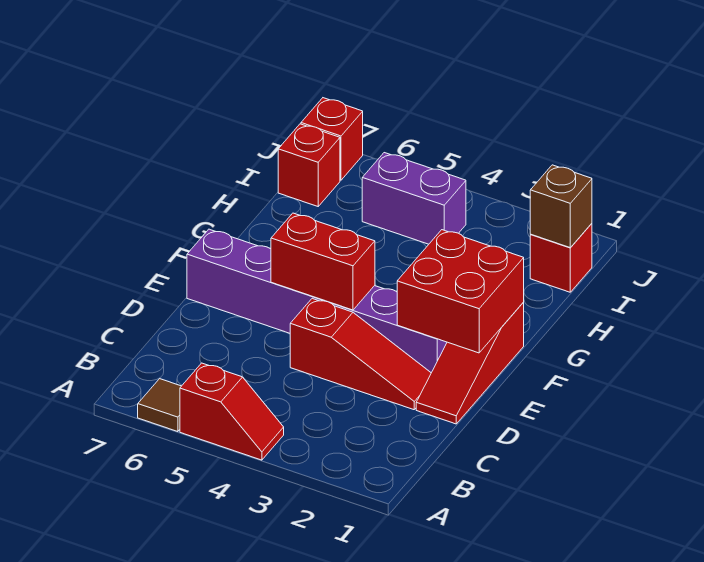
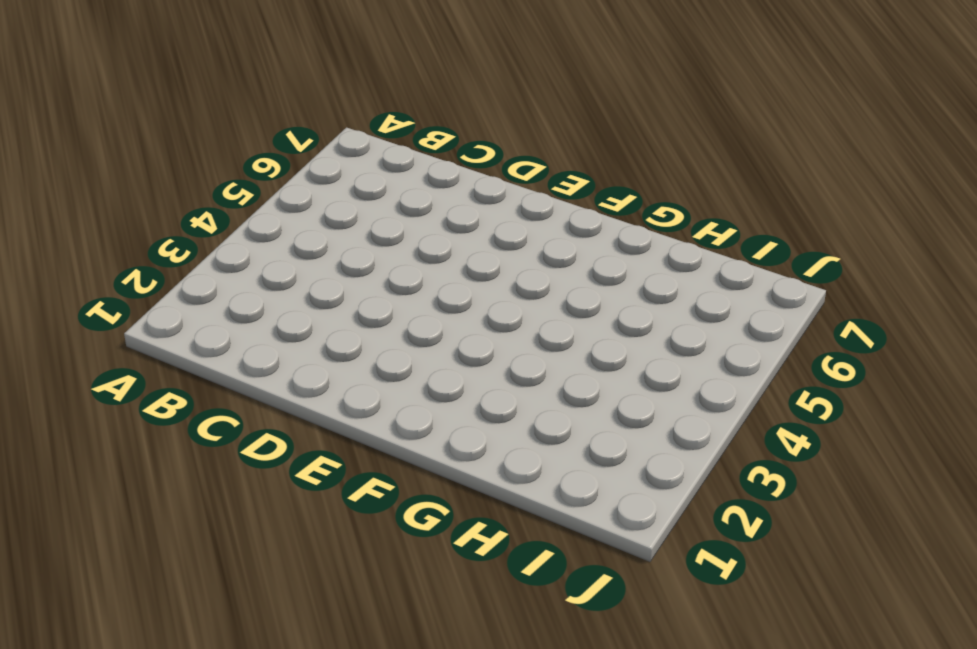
none -> red slope A4:A5 level 1 top 5
none -> brown tile A6 level 1
none -> red slope D1:F1 level 1 top F

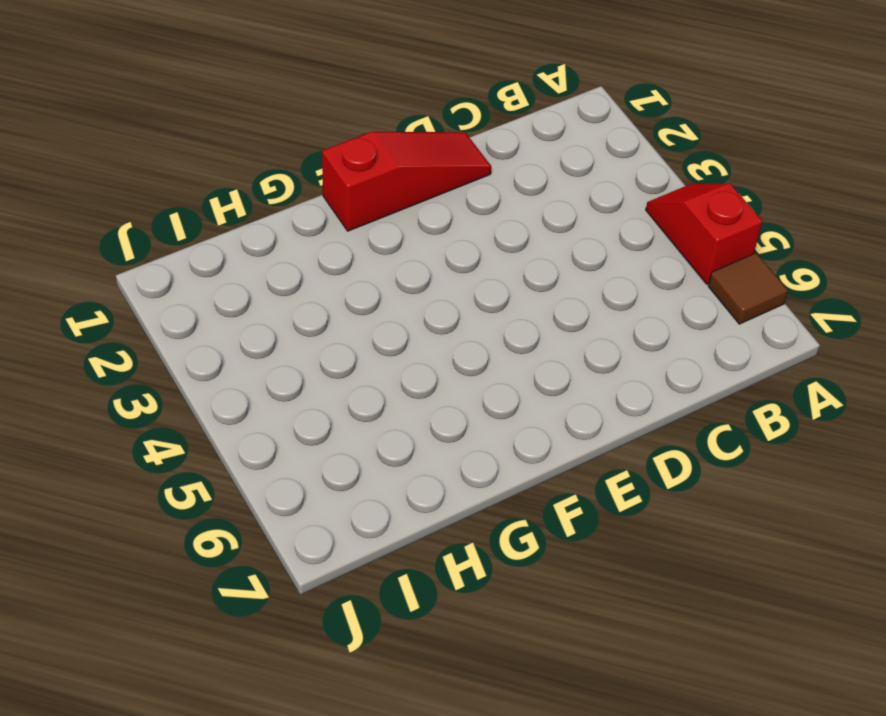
none -> red slope D2:D4 level 1 top 4
none -> purple brick E2:E7 level 1
none -> red brick I1 level 1

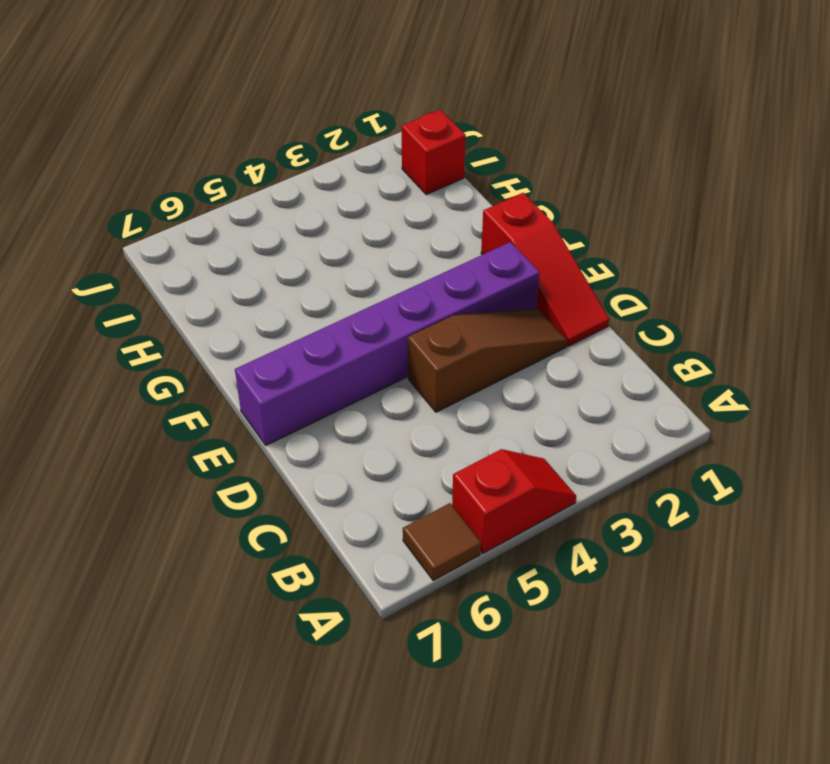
brown slope D2:D4 level 1 top 4 -> red slope D2:D4 level 1 top 4
none -> purple brick I4:I5 level 1
none -> red brick I7 level 1
none -> red brick J7 level 1

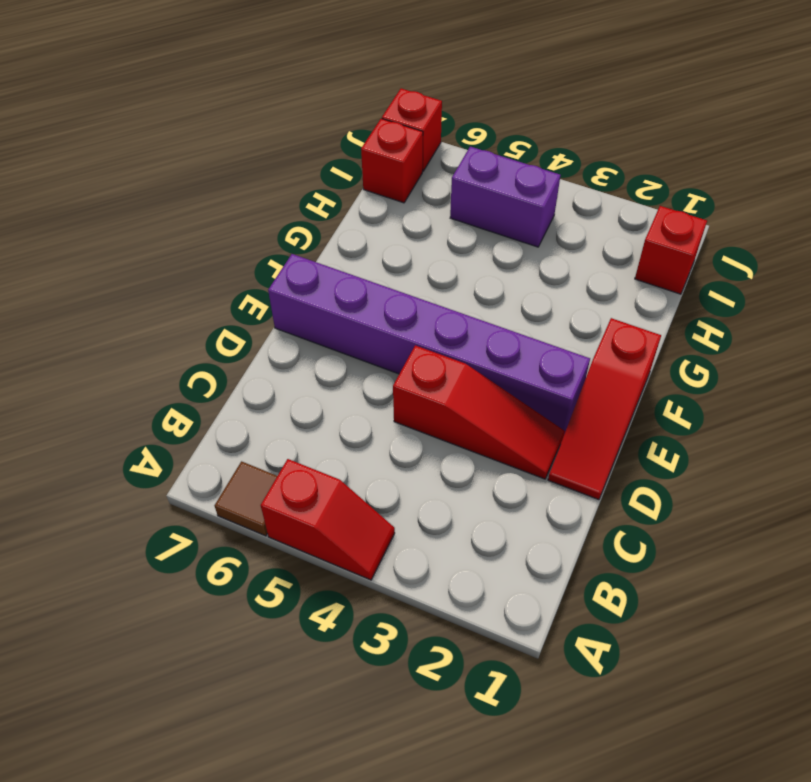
none -> red brick E1:F2 level 2
none -> red brick E4:E5 level 2
none -> brown brick I1 level 2

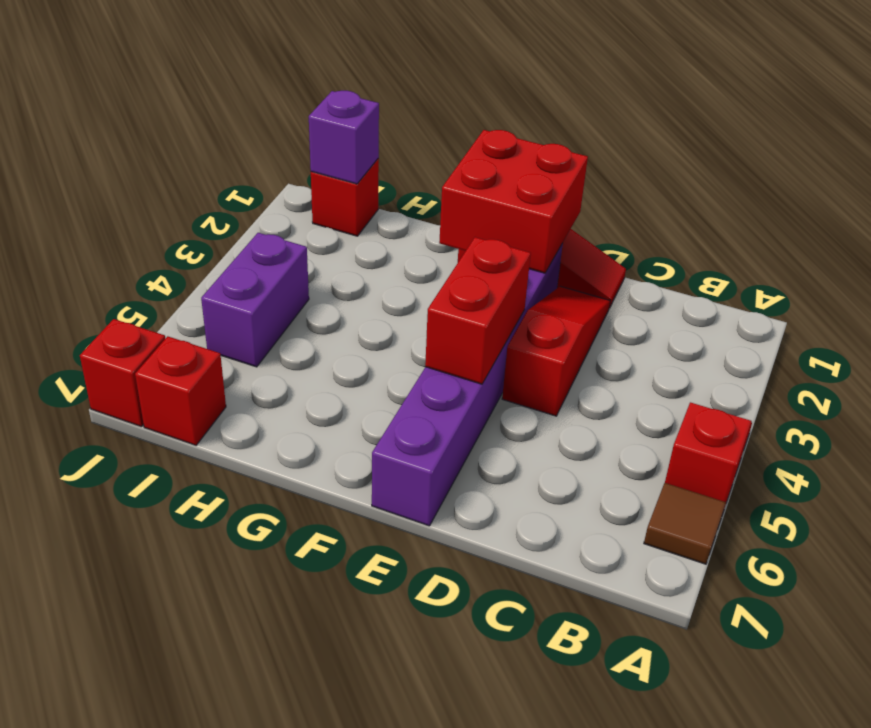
purple brick I1 level 2 -> brown brick I1 level 2

